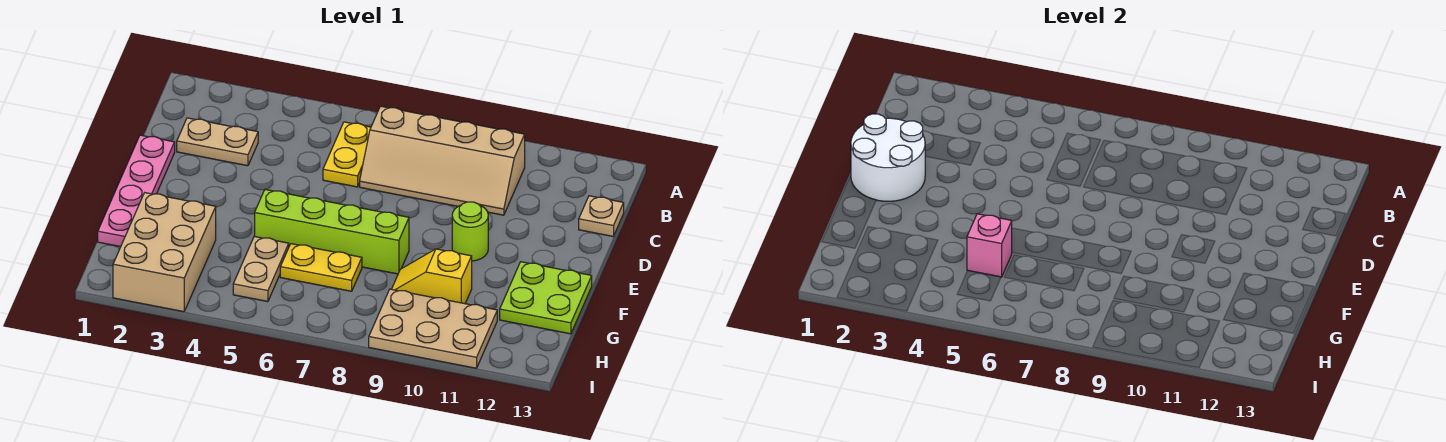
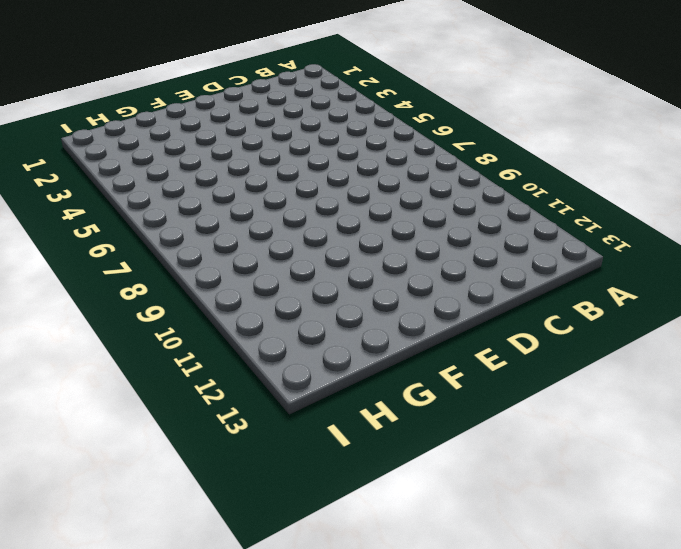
none -> yellow plate B6:C6 level 1
none -> tan slope B7:C10 level 1 top B
none -> tan plate C2:C3 level 1

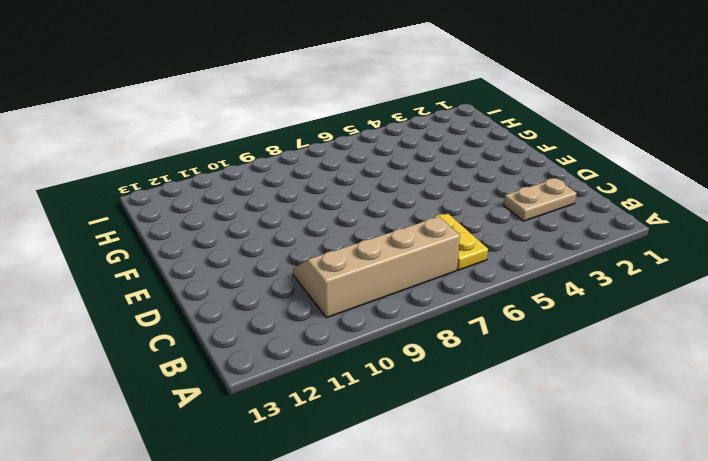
none -> tan plate C13 level 1
none -> pink plate D1:G1 level 1
none -> lime round brick E10 level 1

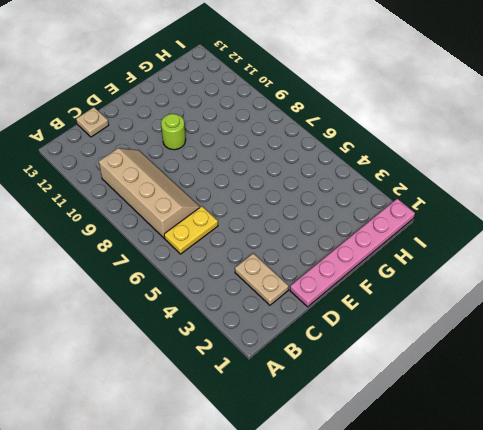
pink plate D1:I1 level 1 -> pink plate D1:G1 level 1
none -> lime brick F5:F8 level 1
none -> lime plate F12:G13 level 1
none -> tan brick G2:I3 level 1

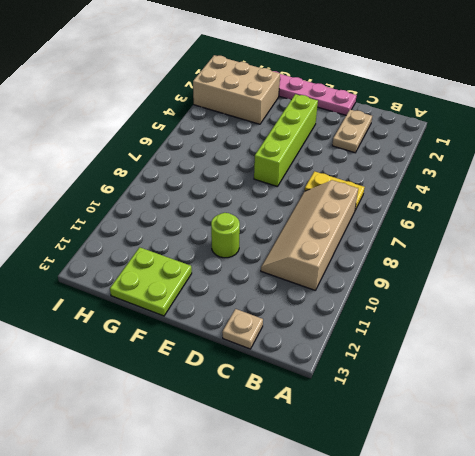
lime brick E3:E6 level 1 -> lime brick F5:F8 level 1
none -> tan plate G5:H5 level 1
none -> yellow plate G6:G7 level 1
none -> yellow slope G9:G10 level 1 top 10

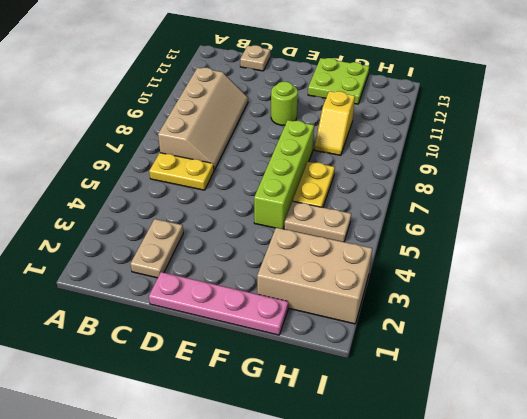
none -> tan plate H9:I11 level 1
none -> white round brick D1:E2 level 2
none -> pink brick G5 level 2

